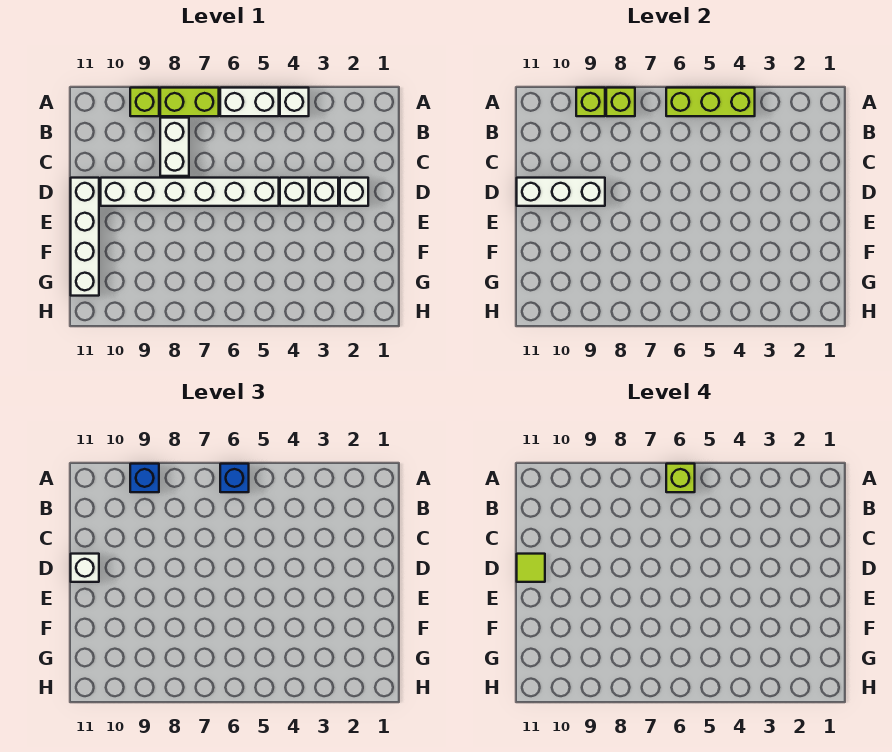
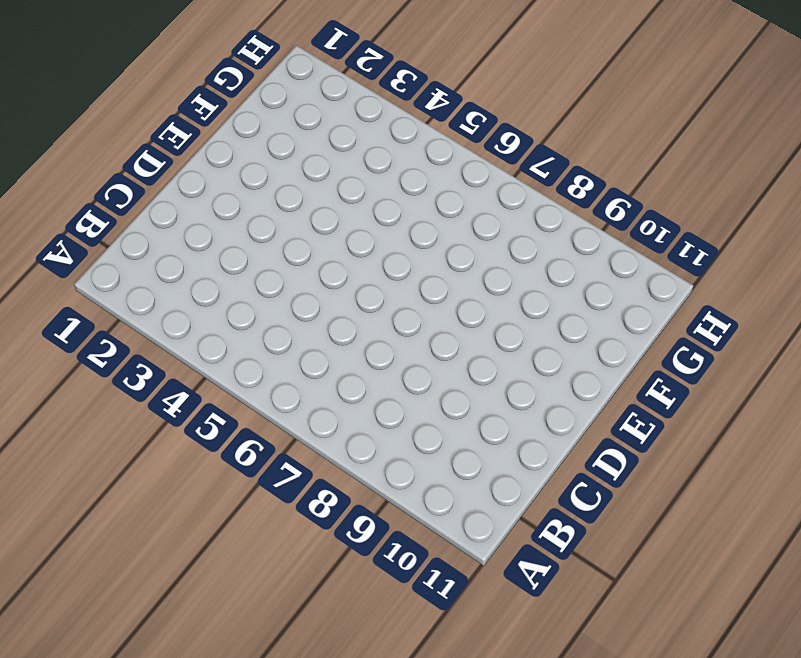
none -> white brick A4 level 1
none -> white brick A5:A6 level 1
none -> lime brick A7:A8 level 1

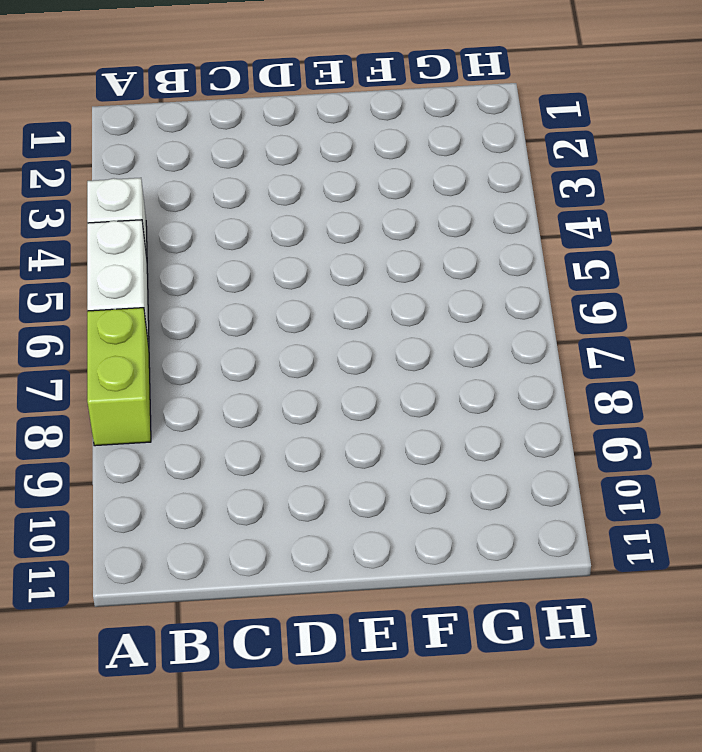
none -> lime brick A9 level 1
none -> white brick B8:C8 level 1
none -> white brick D2 level 1

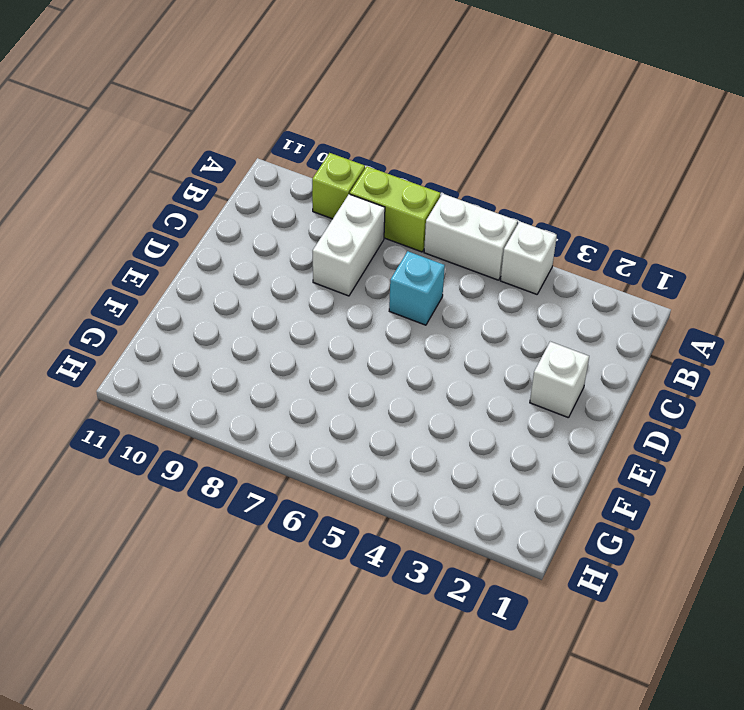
cyan brick C6 level 1 -> none
none -> white brick D3 level 1
none -> white brick D4 level 1
none -> white brick D5:D10 level 1

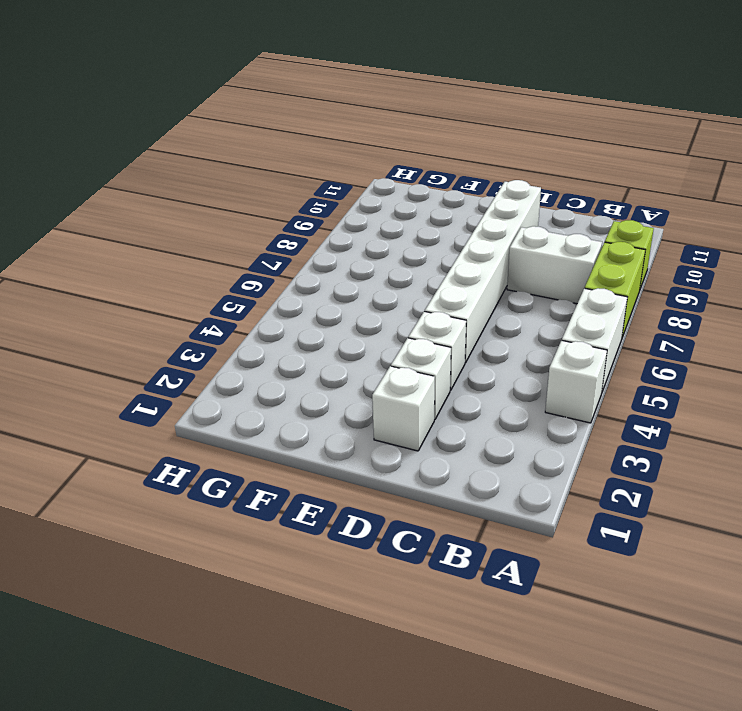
none -> white brick D11:G11 level 1
none -> lime brick A4:A6 level 2
none -> lime brick A8 level 2

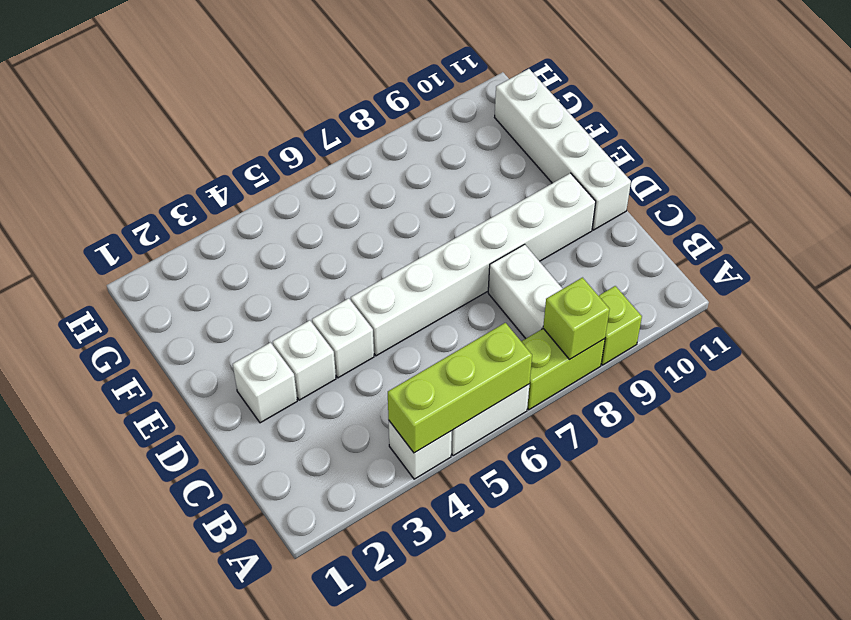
none -> lime brick A9 level 2
none -> white brick D9:D11 level 2
none -> blue brick A6 level 3

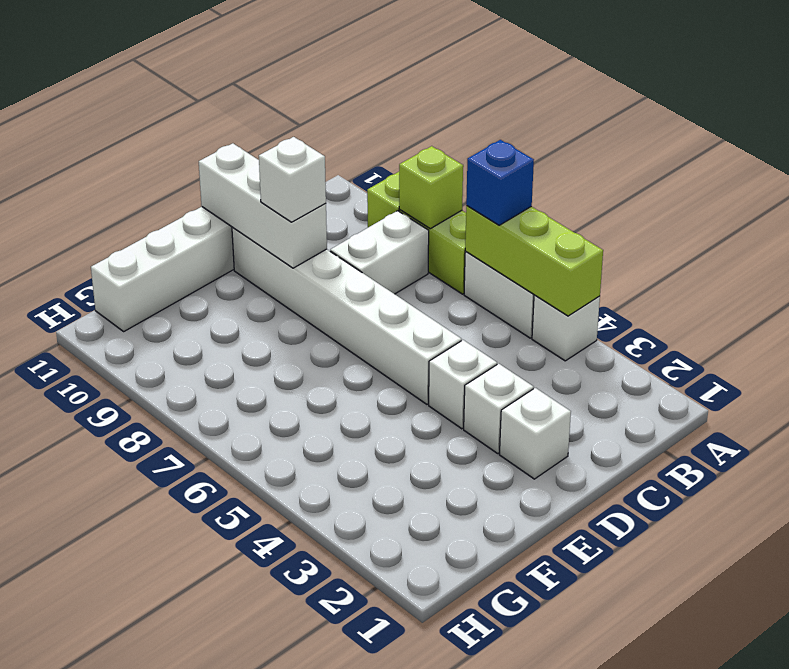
white brick D9 level 3 -> white brick D11 level 3
none -> lime brick A9 level 2
none -> blue brick A9 level 3
none -> lime brick A6 level 4

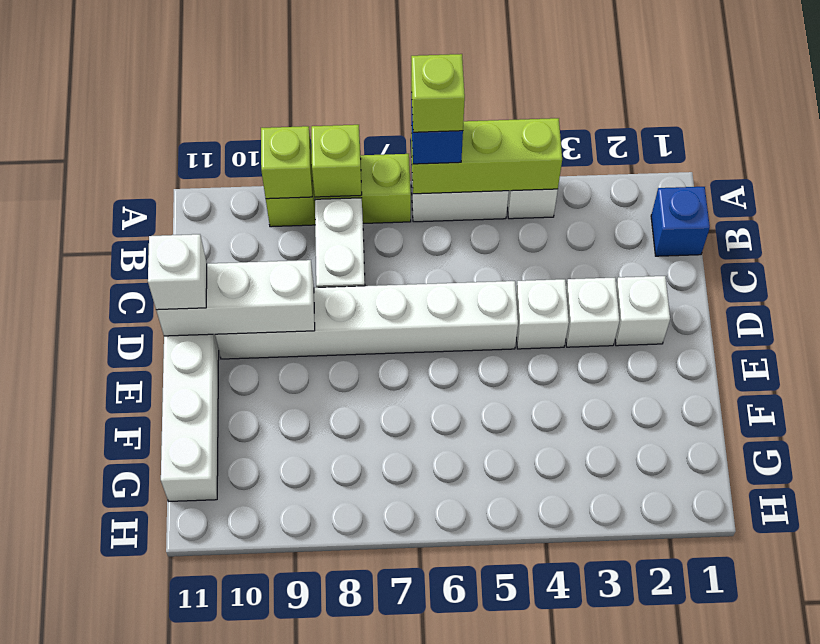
blue brick B1 level 1 -> blue brick A9 level 3
none -> lime tile D11 level 4

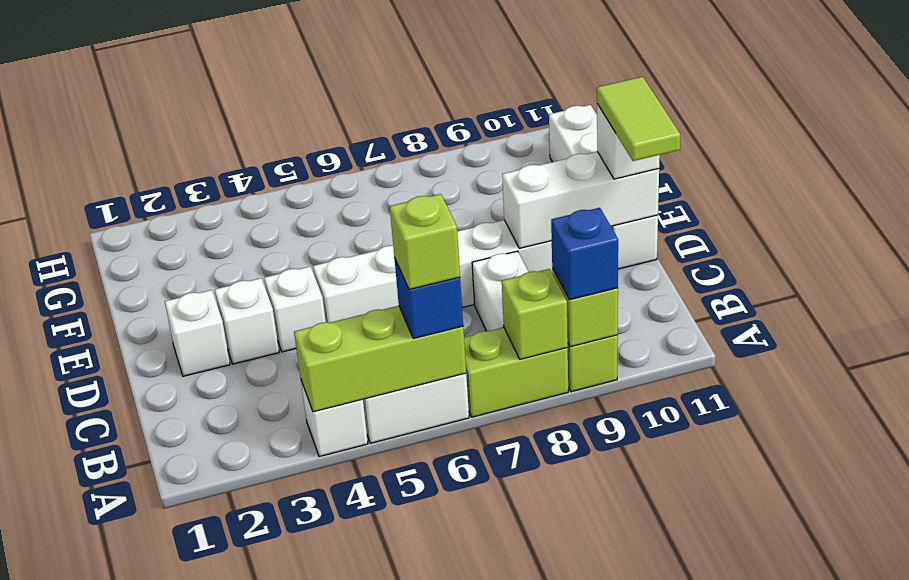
lime tile C11:D11 level 4 -> lime tile D11 level 4

